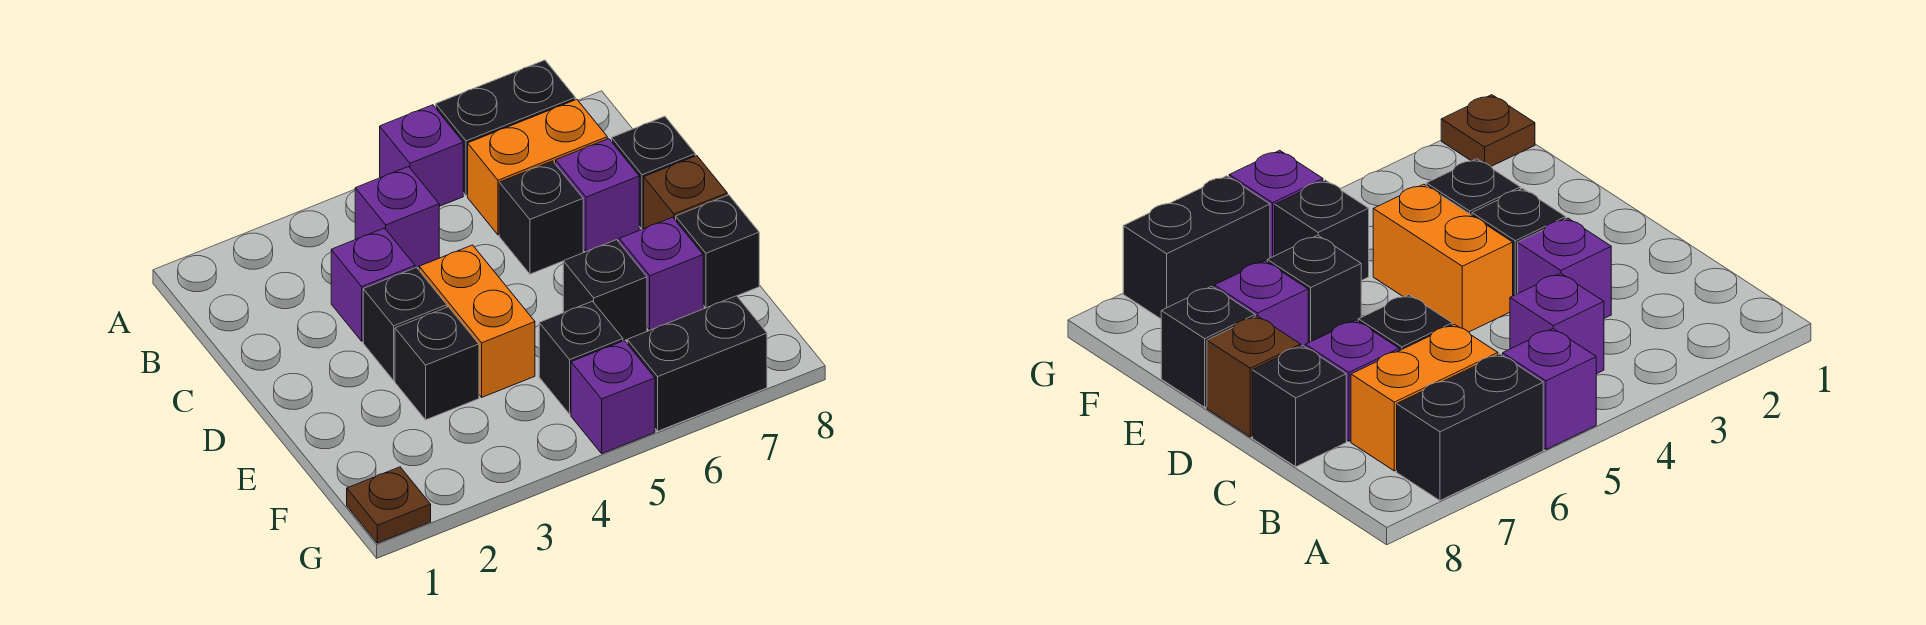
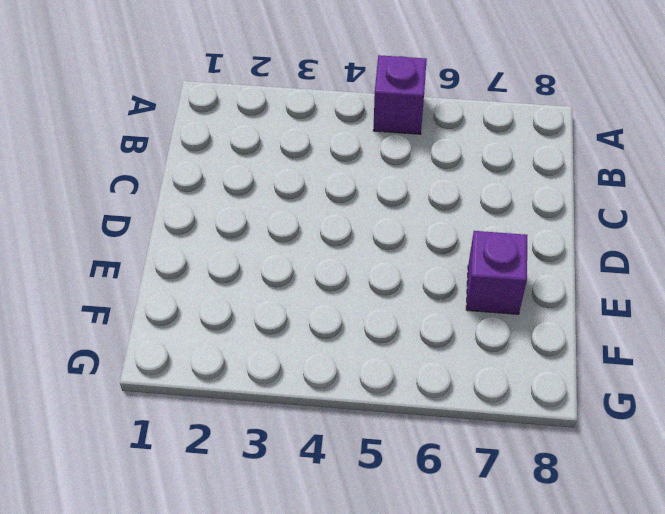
none -> black brick A6:A7 level 1
none -> purple brick B4 level 1
none -> orange brick B6:B7 level 1

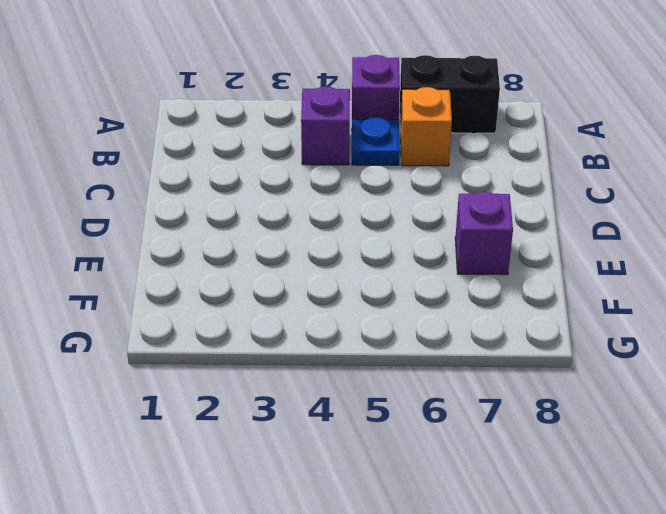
blue plate B5 level 1 -> none
orange brick B6 level 1 -> orange brick B6:B7 level 1
none -> purple brick C3 level 1
none -> black brick C6 level 1
none -> purple brick C7 level 1

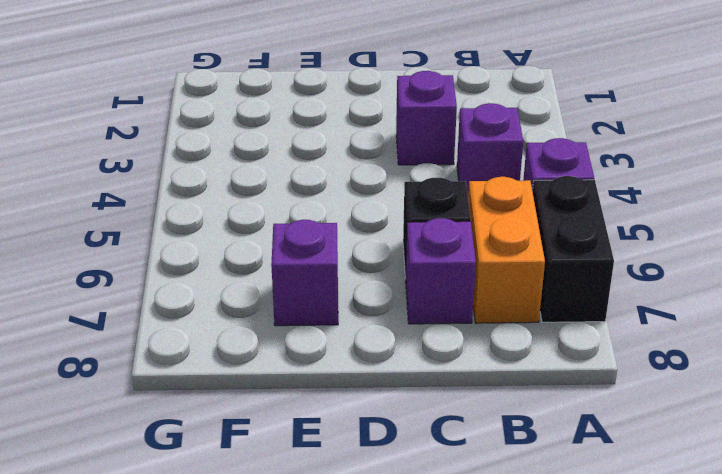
none -> black brick C8 level 1
none -> black brick D3 level 1
none -> orange brick D4:E4 level 1

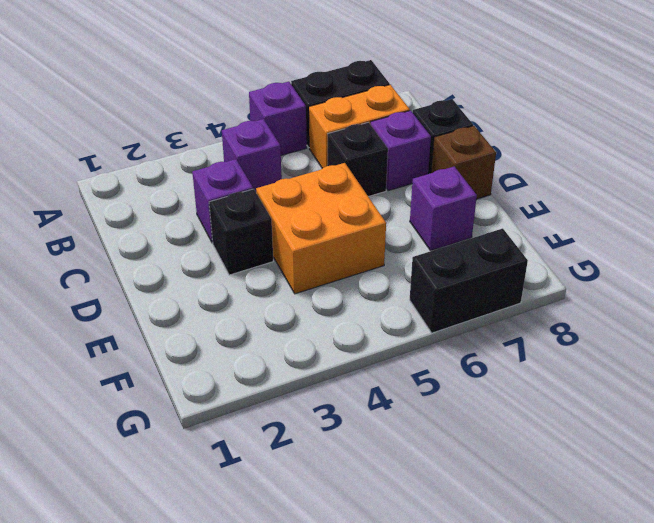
orange brick D4:E5 level 1 -> orange brick D4:E4 level 1
none -> black brick E3 level 1
none -> black brick E6 level 1
none -> black brick E8 level 1

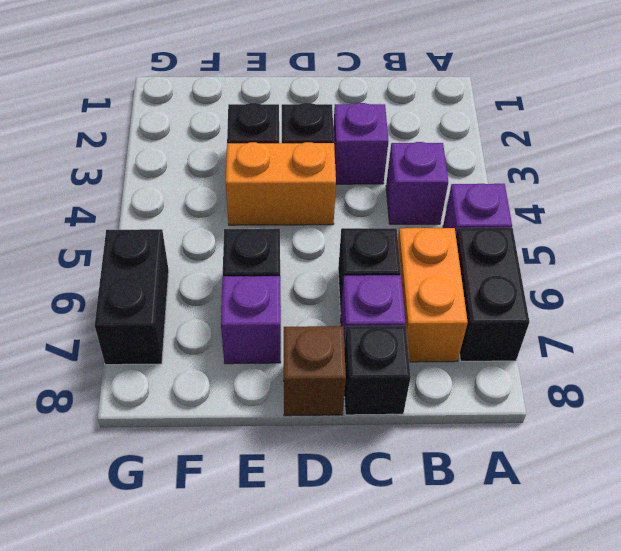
none -> black brick E8 level 1
none -> black brick F5 level 1
none -> brown plate G1 level 1

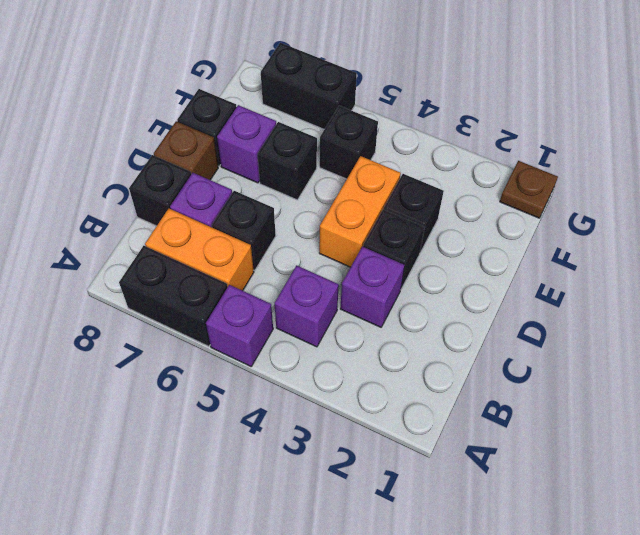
none -> purple brick G5 level 1

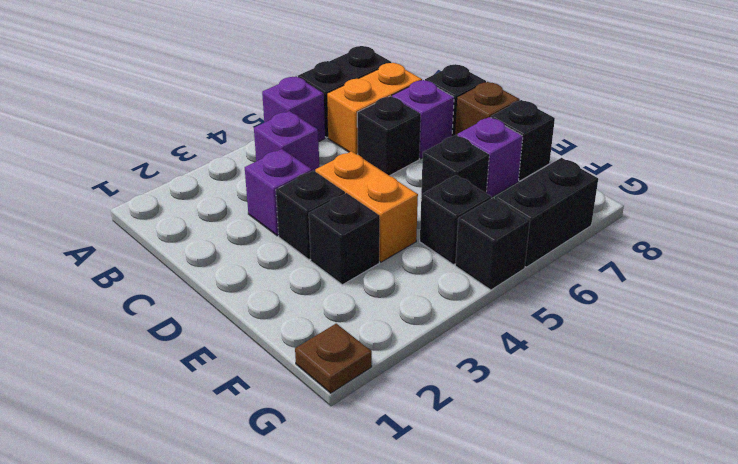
black brick G5 level 1 -> purple brick G5 level 1

